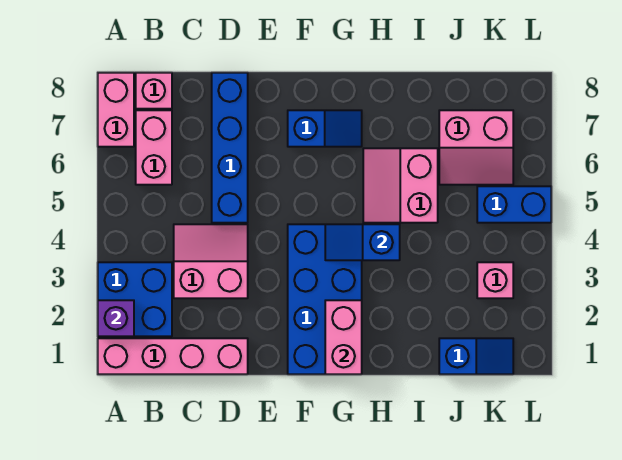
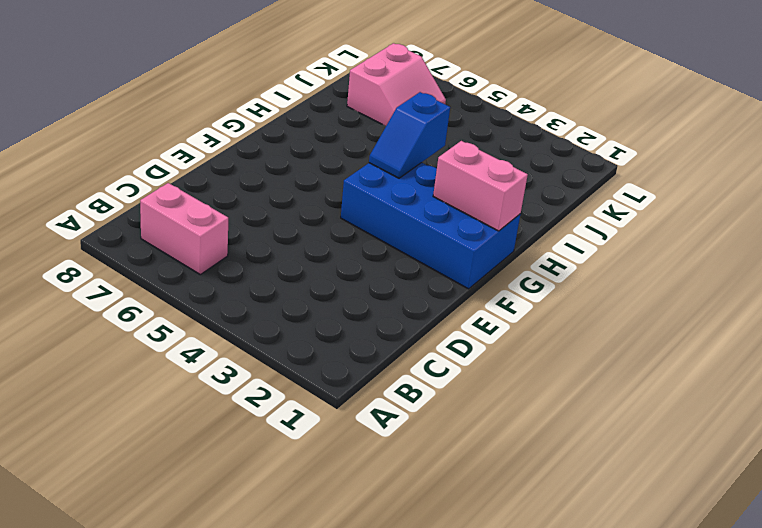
none -> pink brick A1:D1 level 1
none -> blue brick A2:B3 level 1
none -> pink brick A7:A8 level 1

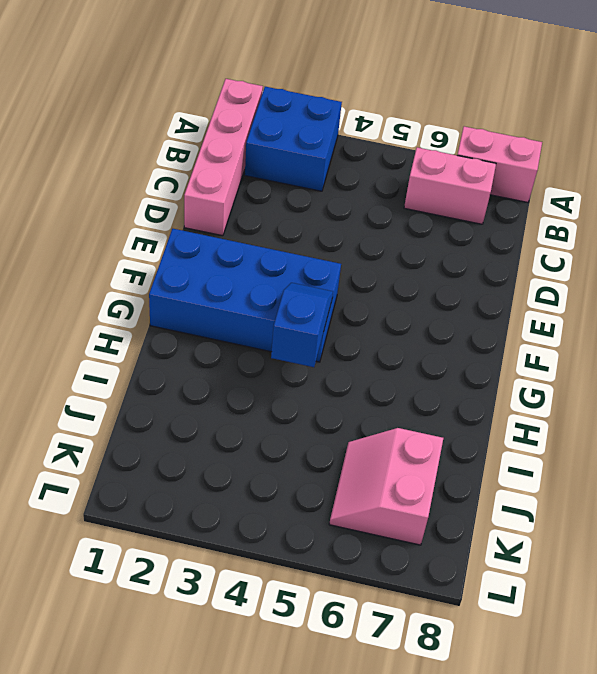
none -> pink brick B8 level 1
none -> pink slope C3:D4 level 1 top 3
none -> blue brick D5:D8 level 1

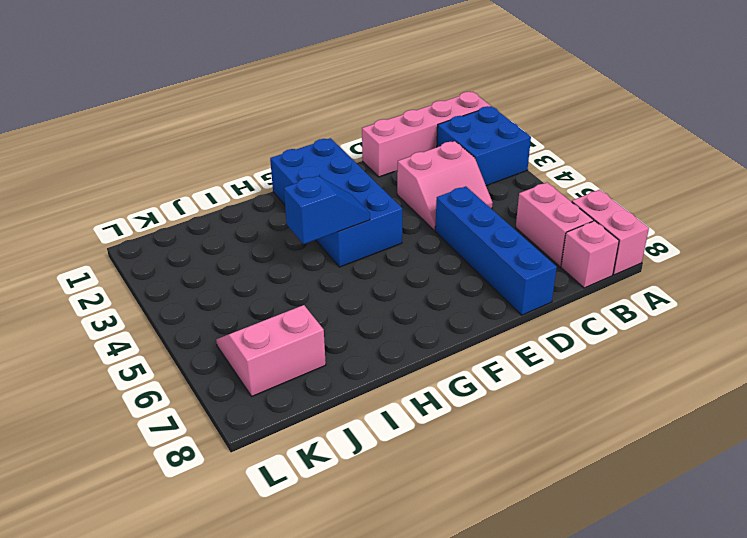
none -> blue slope F7:G7 level 1 top F
none -> pink slope H5:I6 level 1 top I
none -> blue slope J1:K1 level 1 top J

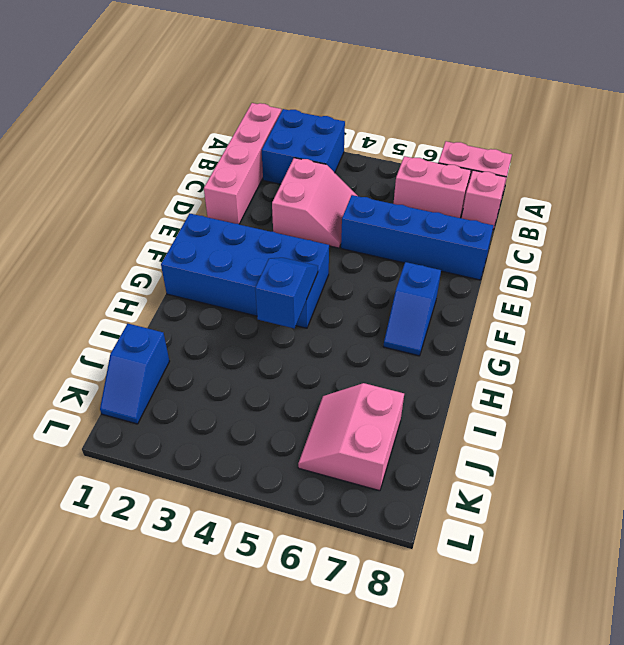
none -> pink slope H5:I6 level 1 top I
none -> pink brick K3 level 1
none -> blue brick K5:L5 level 1

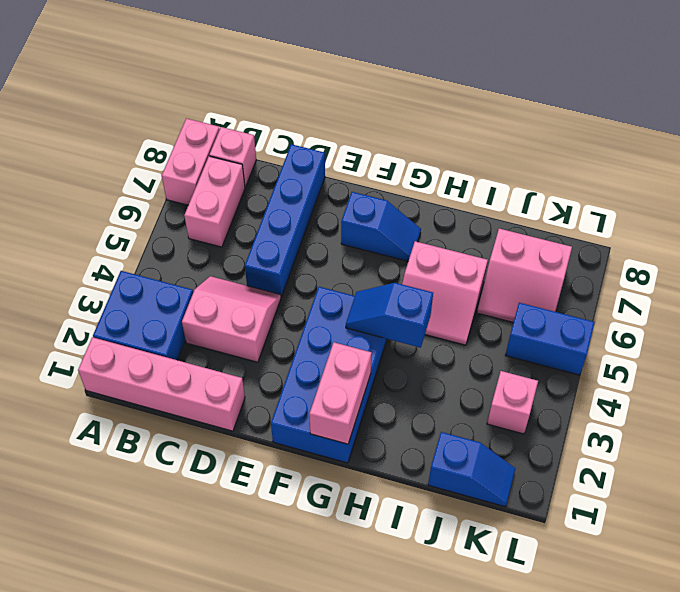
pink slope H5:I6 level 1 top 6 -> pink slope H5:I6 level 1 top I
none -> purple brick A2 level 2

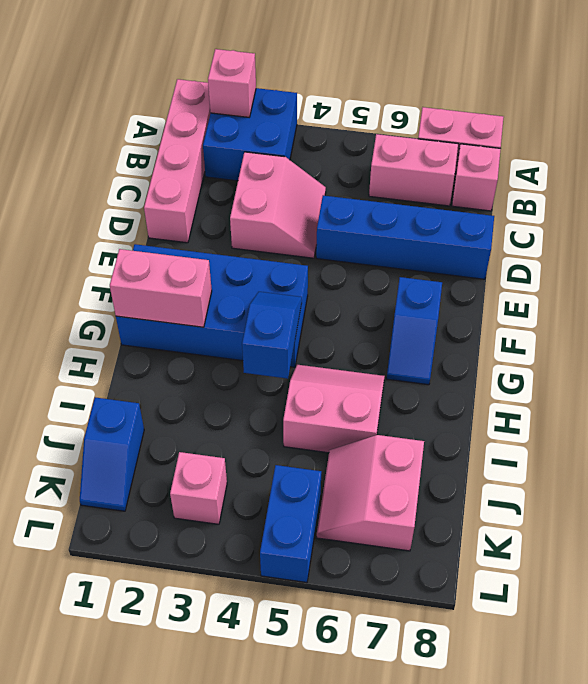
pink brick A2 level 2 -> purple brick A2 level 2

